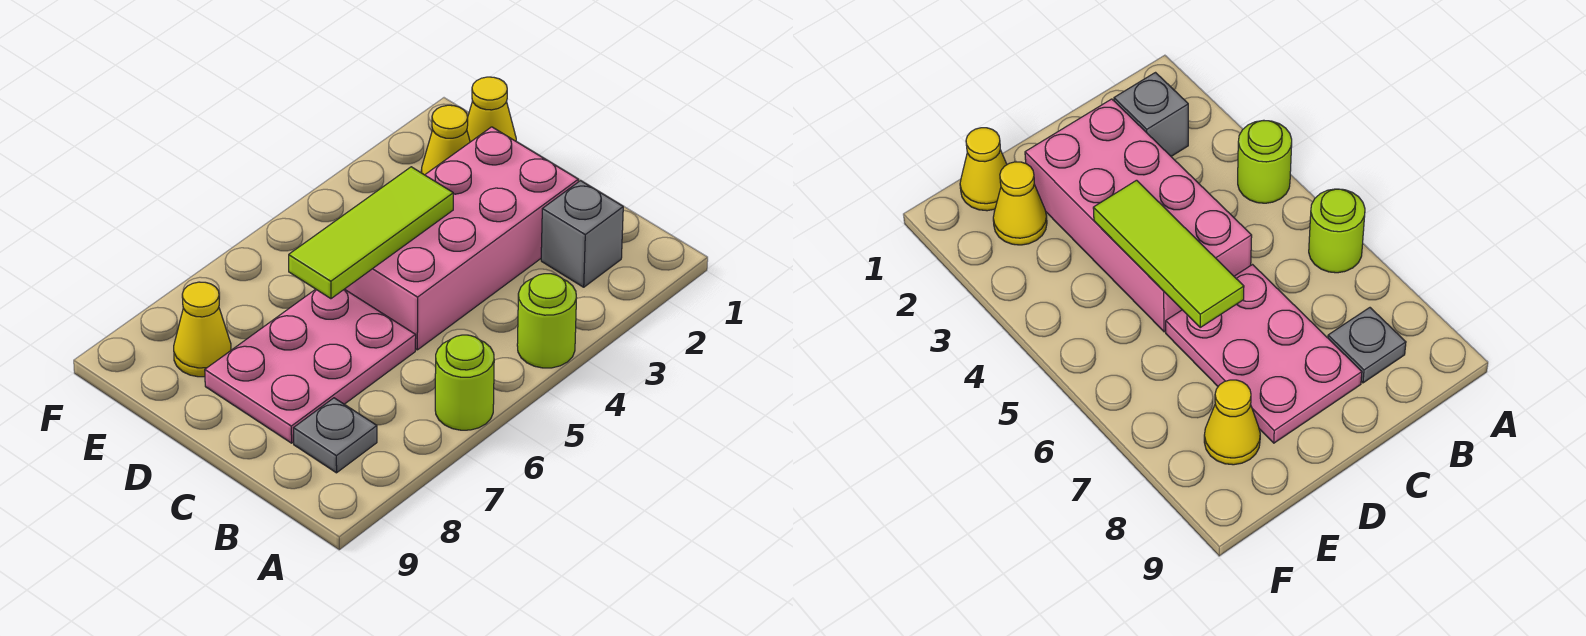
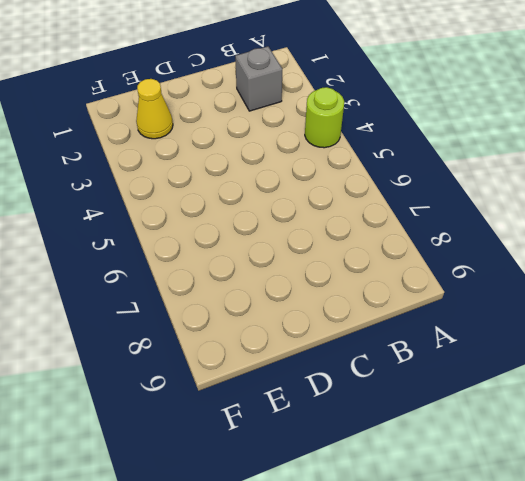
none -> lime round brick A6 level 1
none -> grey plate B8 level 1

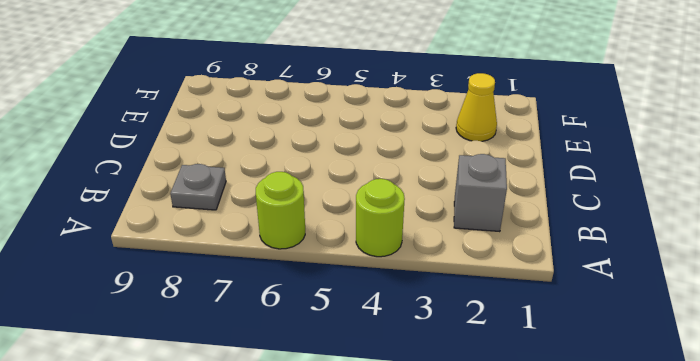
none -> pink brick C2:D5 level 1
none -> pink plate C6:D8 level 1

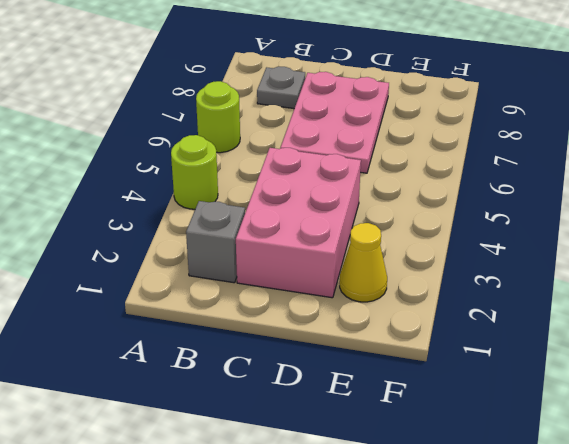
pink brick C2:D4 level 1 -> pink brick C2:D5 level 1
none -> yellow cone E1 level 1
none -> yellow cone E8 level 1

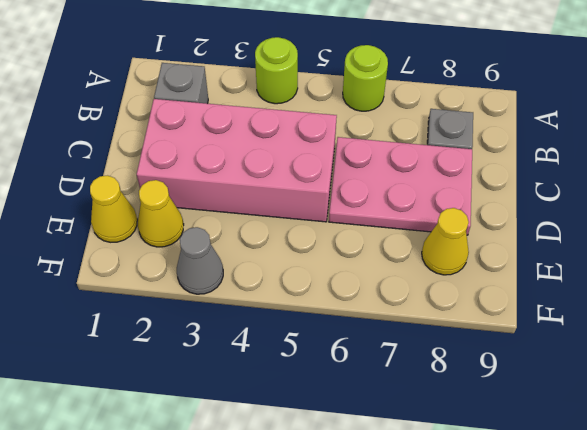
grey cone F3 level 1 -> none
none -> lime tile D4:D6 level 2

